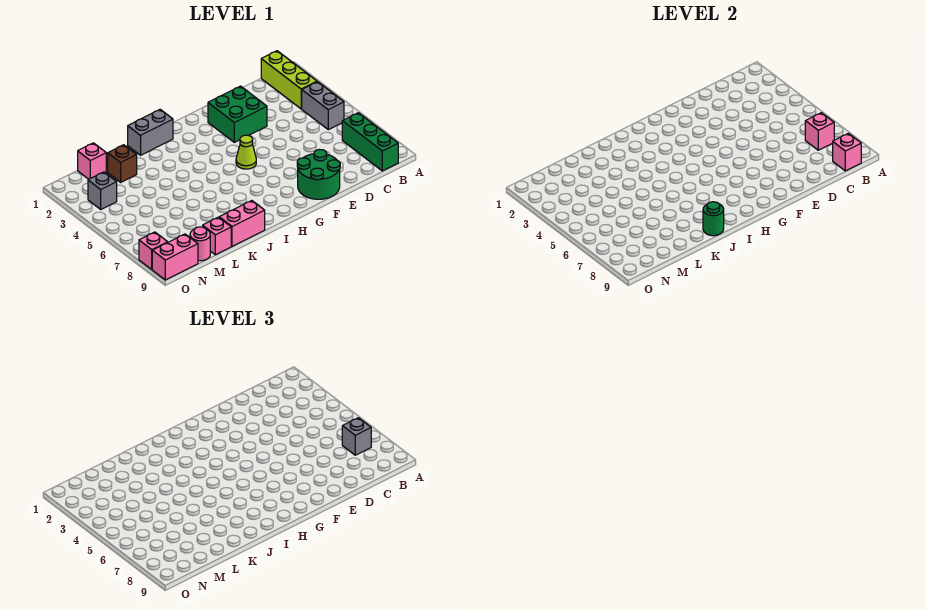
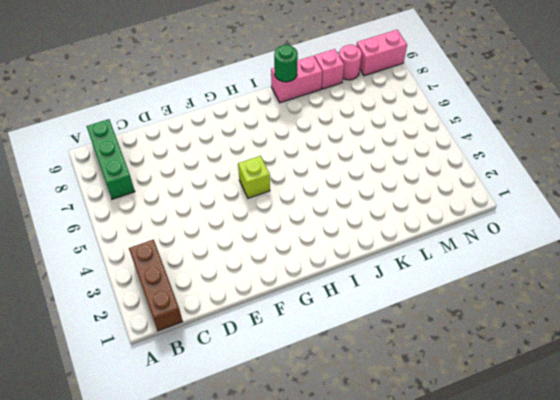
brown brick B1:B3 level 1 -> lime brick B1:B3 level 1
lime brick G5 level 1 -> lime cone G5 level 1
none -> grey brick B4:B5 level 1
none -> green brick E2:F3 level 1
none -> green round brick E8:F9 level 1

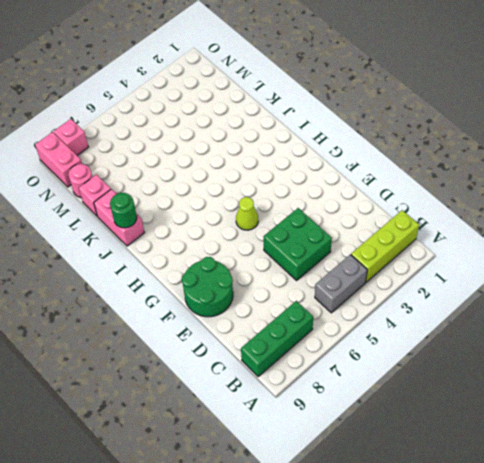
green brick D4:E5 level 1 -> green brick E2:F3 level 1
none -> grey brick I1:J1 level 1
none -> brown brick L2 level 1
none -> pink brick M1 level 1

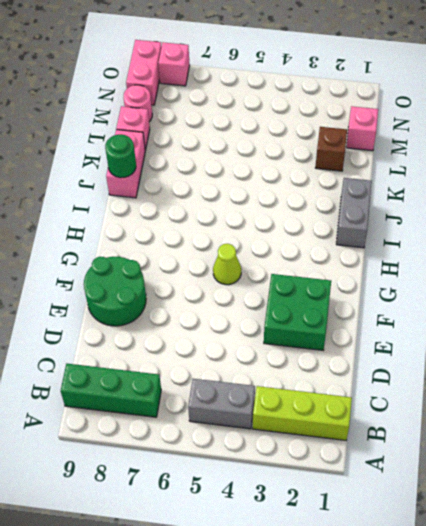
none -> grey brick N3 level 1
none -> pink brick B7 level 2
none -> pink brick B9 level 2

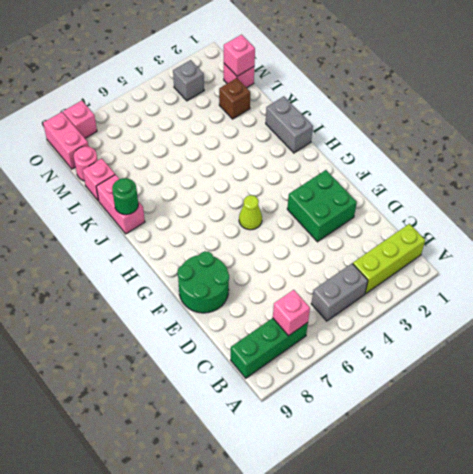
pink brick M1 level 2 -> pink brick B9 level 2
none -> grey brick B7 level 3

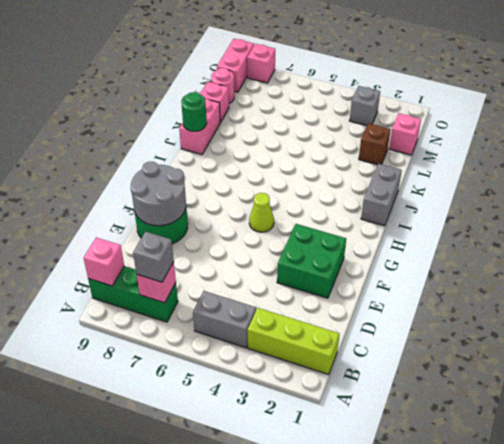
grey round brick E8:F9 level 2 -> none

